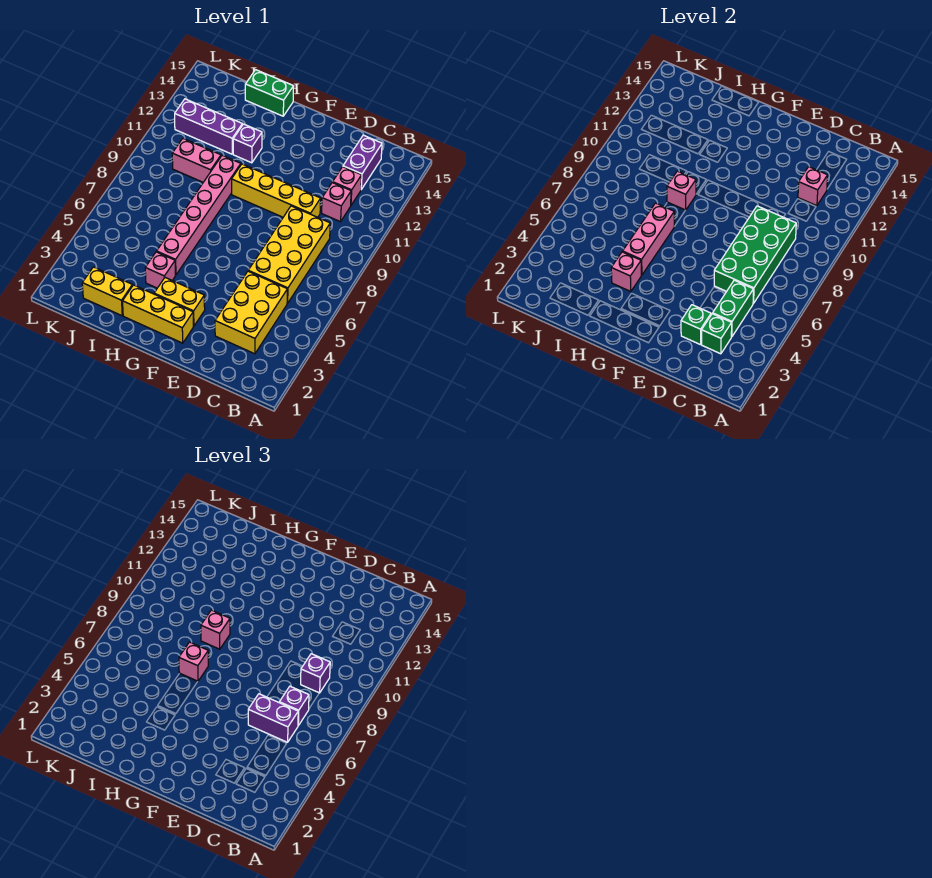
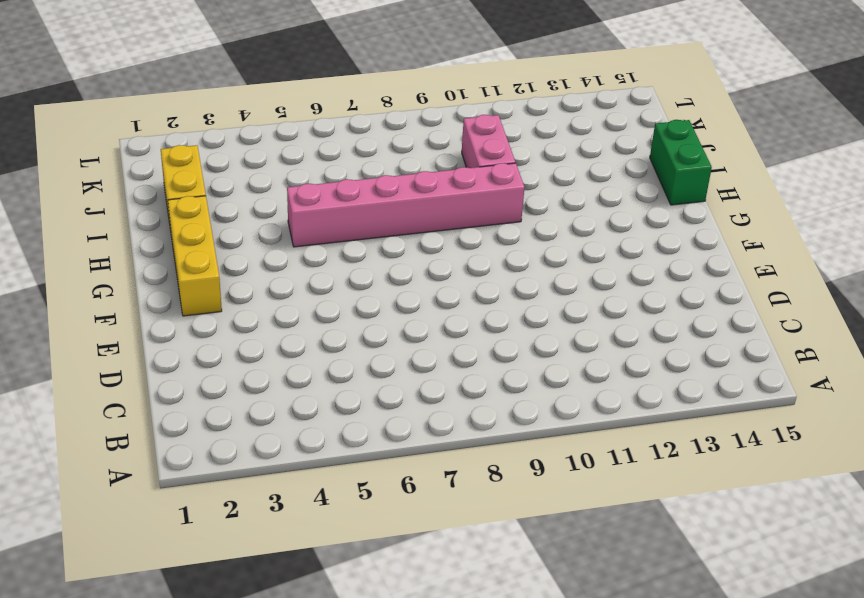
none -> yellow brick C3:D5 level 1
none -> yellow brick C6:D9 level 1
none -> pink brick C11 level 1

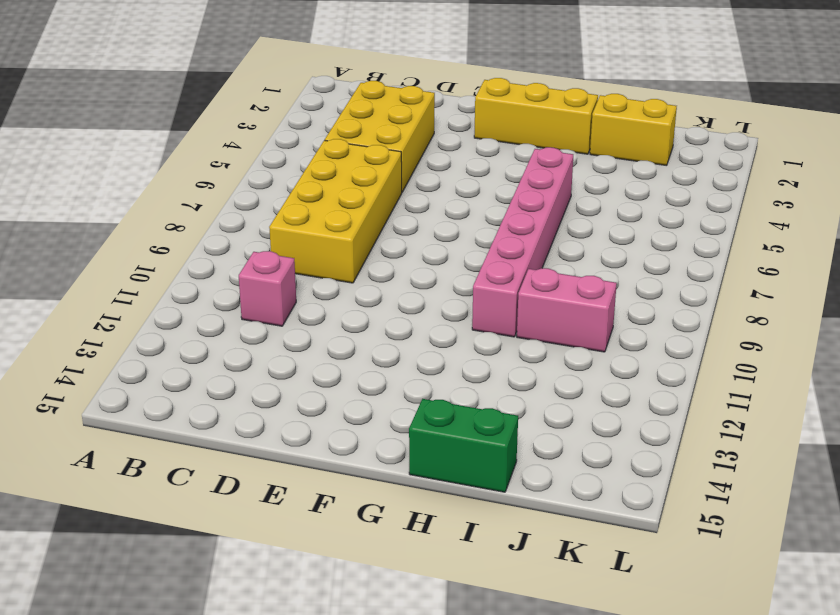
none -> pink brick C12 level 1
none -> purple brick C13:C14 level 1
none -> yellow brick D10:G10 level 1

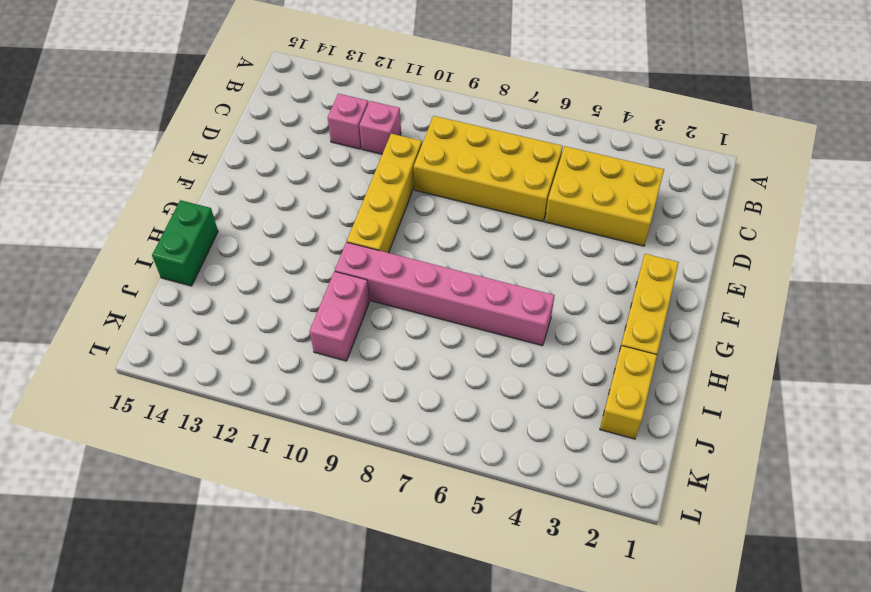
none -> purple brick C13:C14 level 1
none -> yellow brick F3:G3 level 1
none -> pink brick H4 level 1

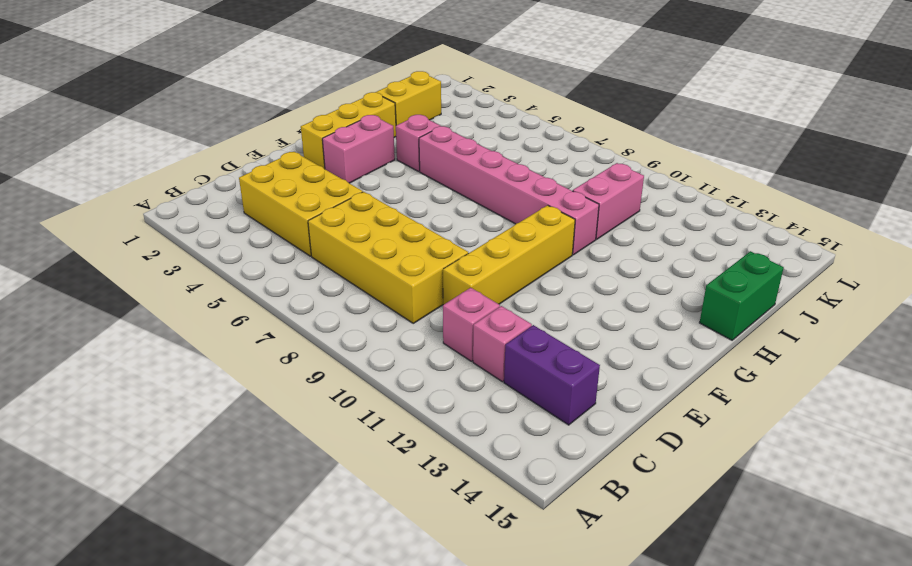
pink brick F3:G3 level 1 -> yellow brick F3:G3 level 1
none -> purple brick H12 level 1
none -> purple brick I12:K12 level 1
none -> green brick C3 level 2

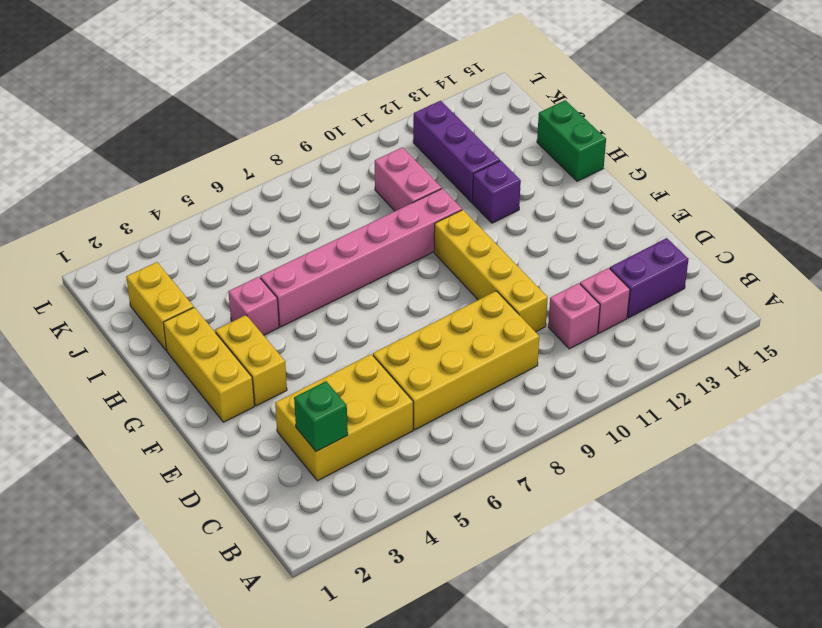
none -> green brick C4:C5 level 2
none -> green brick C6:D9 level 2
none -> pink brick C12 level 2

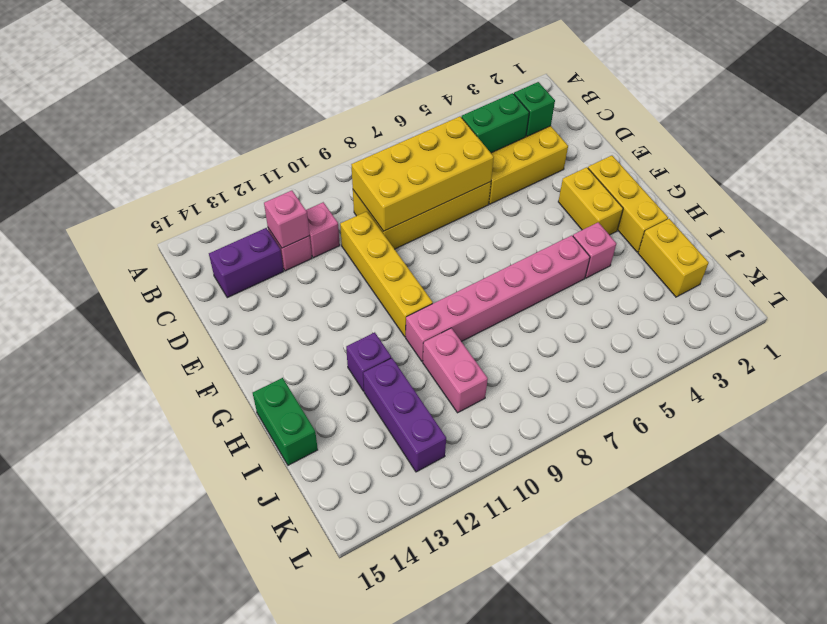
yellow brick C6:D9 level 2 -> green brick C6:D9 level 2
none -> green brick D3 level 2
none -> pink brick H4 level 2
none -> pink brick H5:H7 level 2

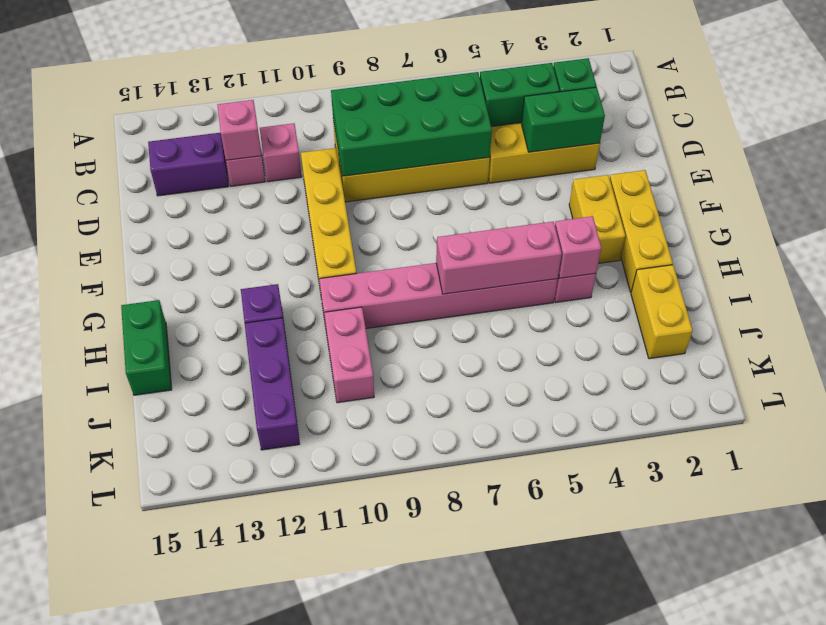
green brick D3:D4 level 2 -> green brick D3 level 2
none -> pink brick H9 level 2
none -> purple brick C6:D6 level 3
none -> purple brick C7 level 3

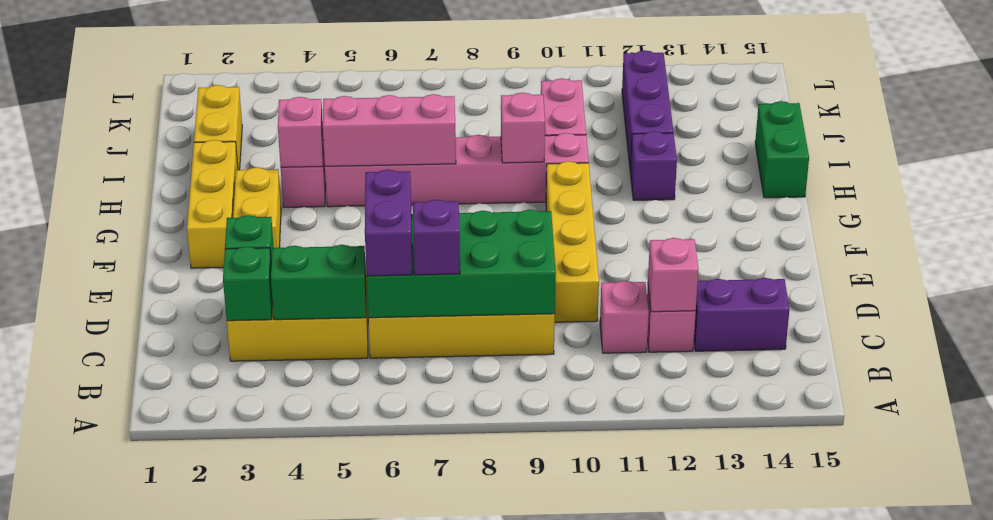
none -> purple brick C9 level 3
none -> pink brick H7 level 3
none -> pink brick H9 level 3

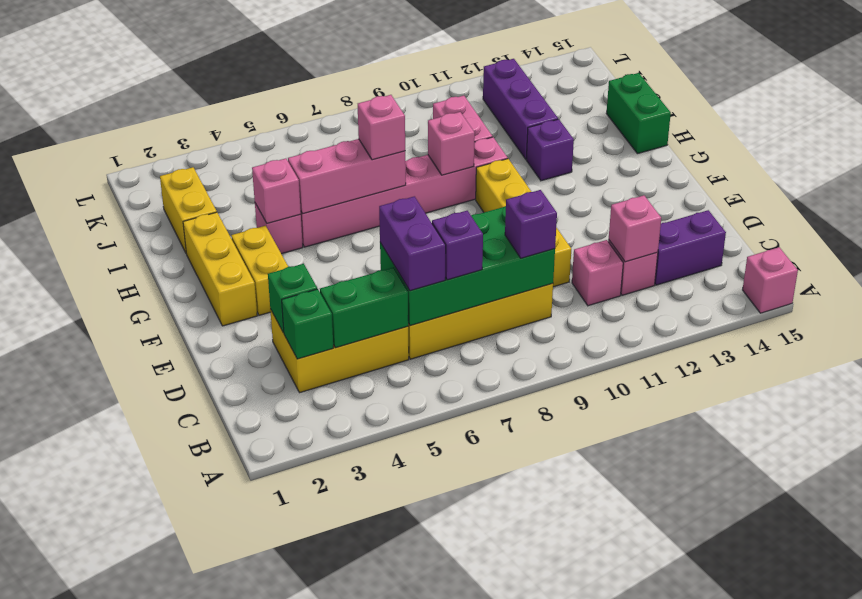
pink brick A15 level 1 -> pink brick H9 level 3

